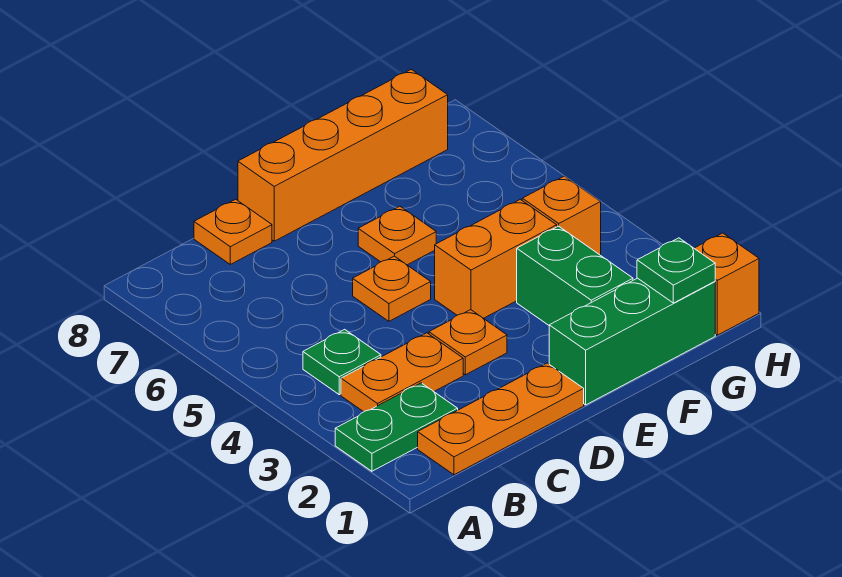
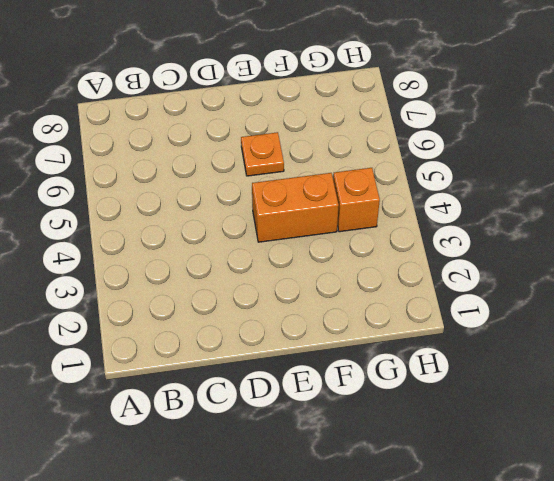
none -> green plate A2:B2 level 1
none -> orange plate B1:D1 level 1
none -> orange plate B3:C3 level 1

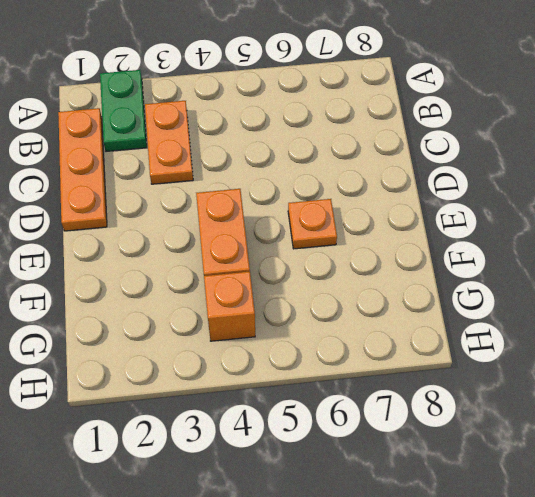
none -> green plate B4 level 1
none -> orange plate C8 level 1
none -> orange plate D3 level 1

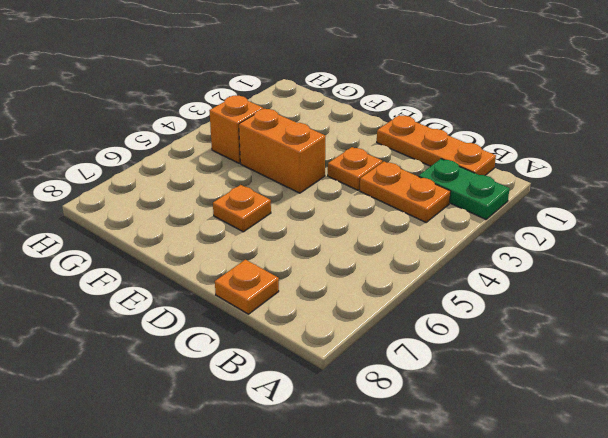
none -> green plate B4 level 1
none -> orange plate D5 level 1
none -> orange brick D8:G8 level 1

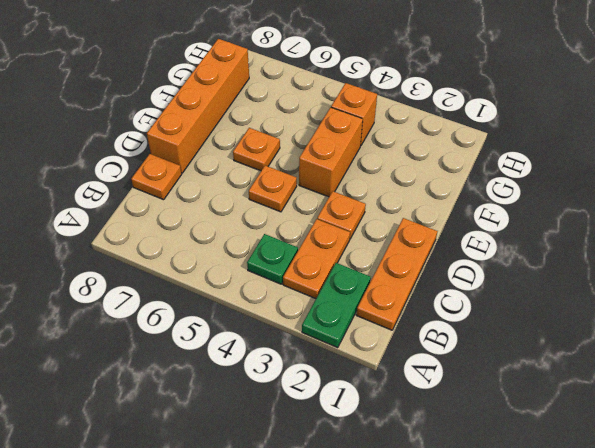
none -> green brick E1:G1 level 1
none -> green brick F2:F3 level 1
none -> orange brick H1 level 1

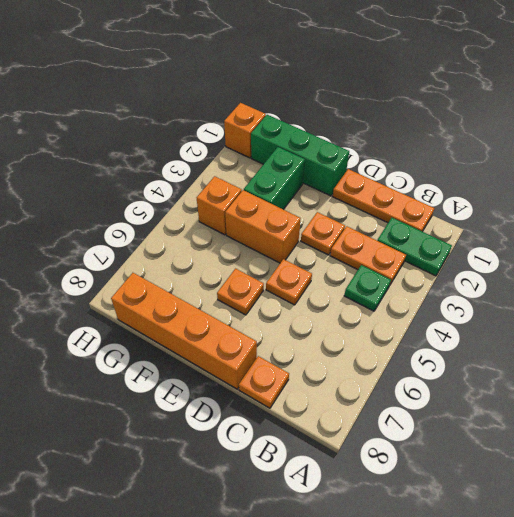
none -> green plate G1 level 2

